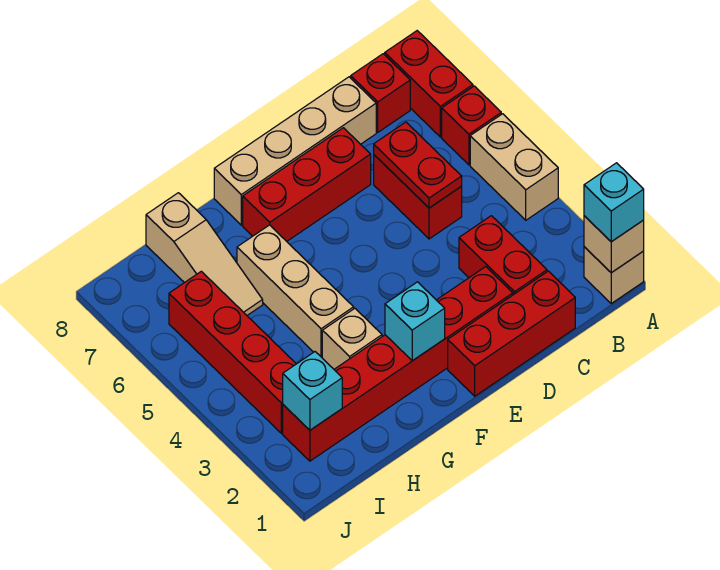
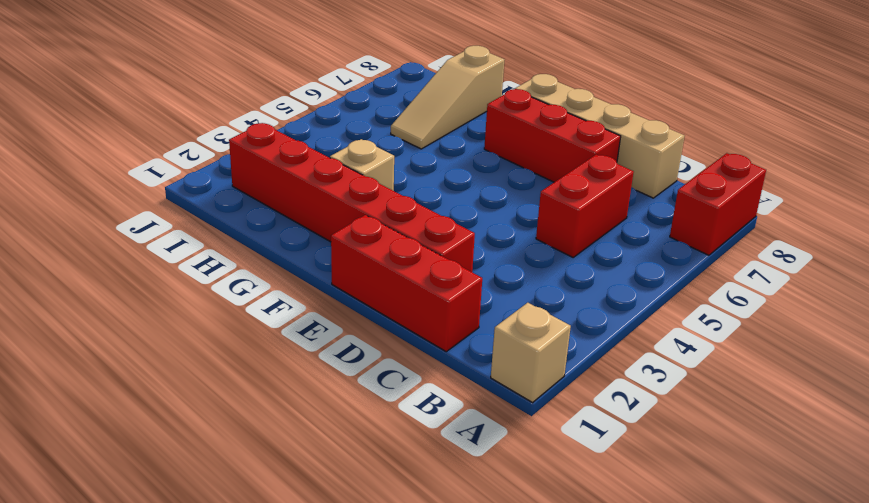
none -> tan brick A4:A5 level 1
none -> red brick A6 level 1
none -> red brick B8 level 1

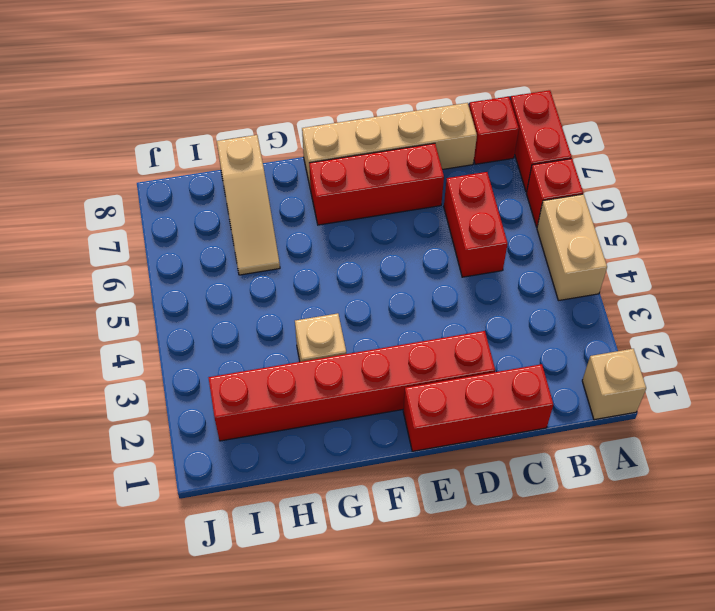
none -> red brick C2:C3 level 1
none -> tan brick G4:G6 level 1
none -> red brick I3:I6 level 1

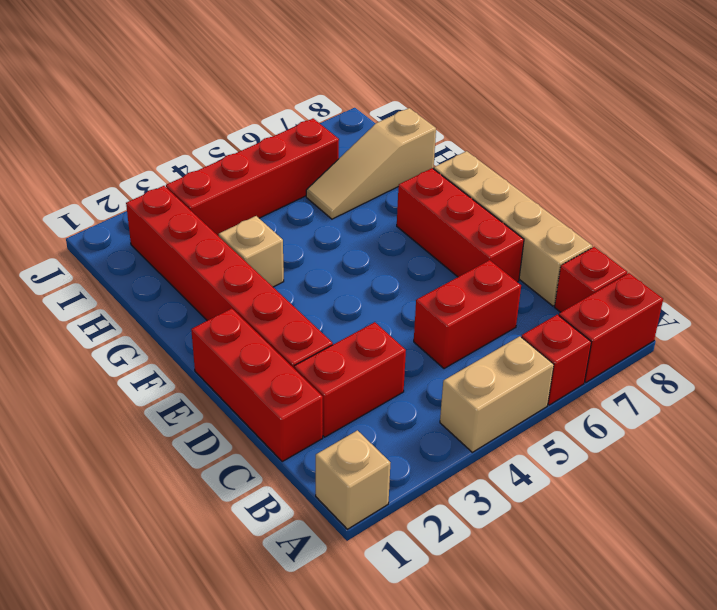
none -> tan brick G4:G6 level 1
none -> tan brick A1 level 2
none -> red plate C5:C6 level 2

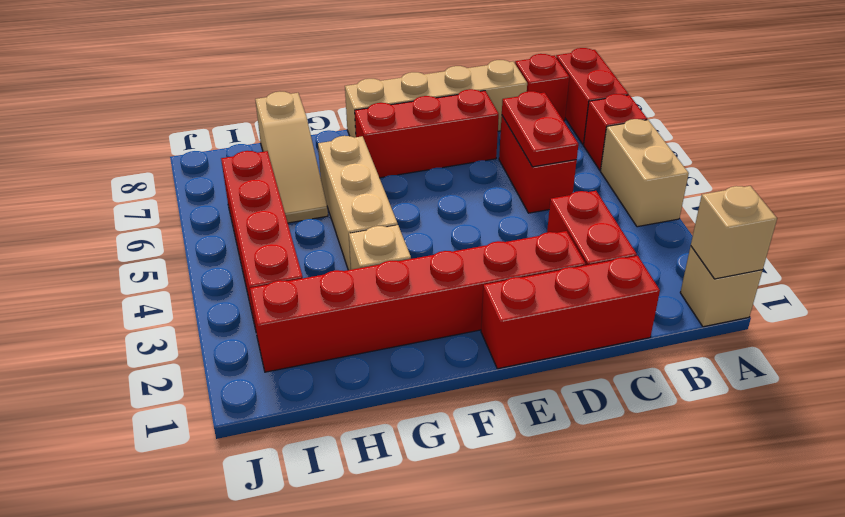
none -> cyan brick F2 level 2
none -> cyan brick I2 level 2
none -> cyan brick A1 level 3

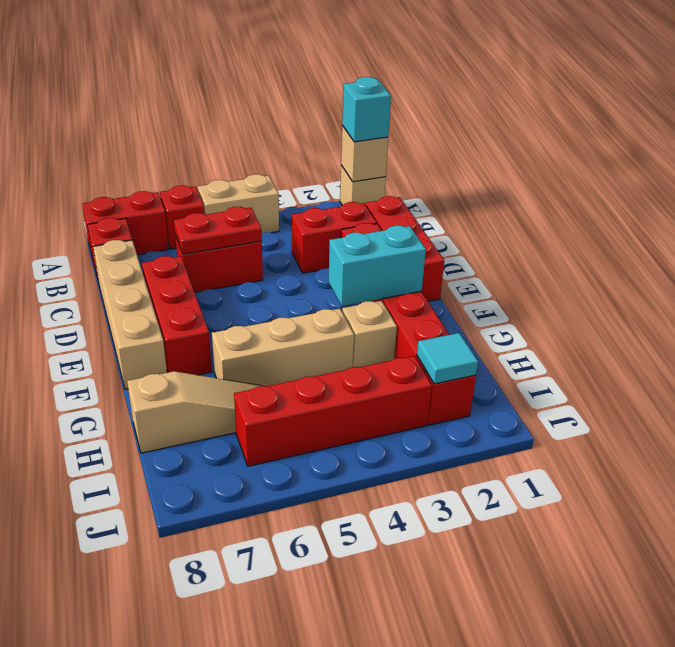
cyan brick F2:F3 level 2 -> cyan brick F2 level 2
cyan tile I2 level 2 -> cyan brick I2 level 2

